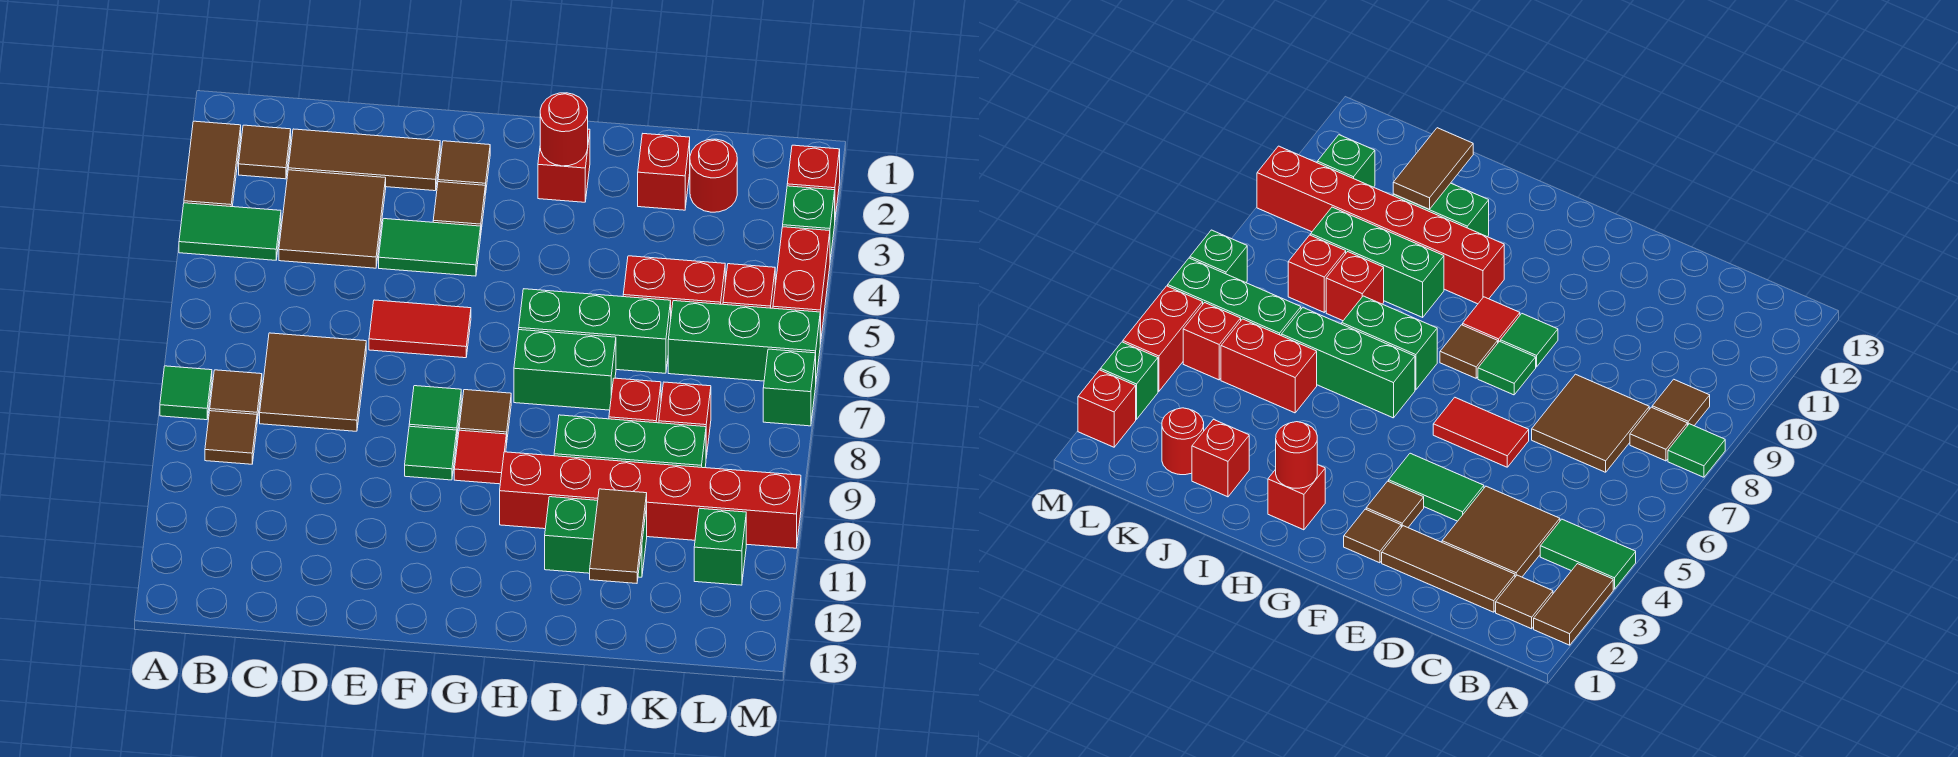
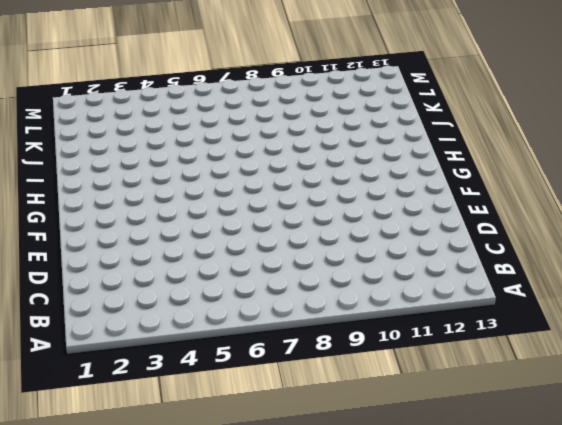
none -> brown tile A2:A3 level 1
none -> green tile A4:B4 level 1
none -> green tile A8 level 1
none -> brown tile B2 level 1

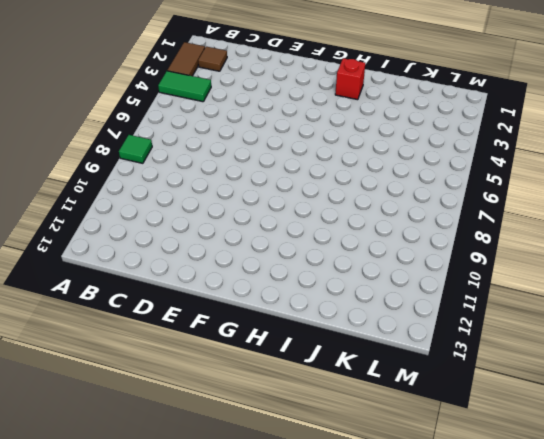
none -> brown tile B8 level 1
none -> brown tile B9 level 1
none -> brown tile C2:E2 level 1
none -> brown tile C3:D4 level 1

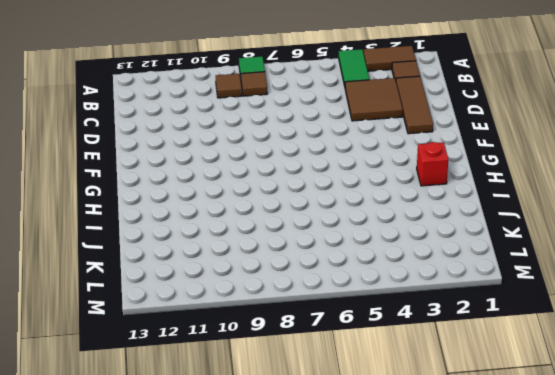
none -> brown tile C7:D8 level 1
none -> green tile E4:F4 level 1
none -> red tile E6:F6 level 1
none -> brown tile F2 level 1

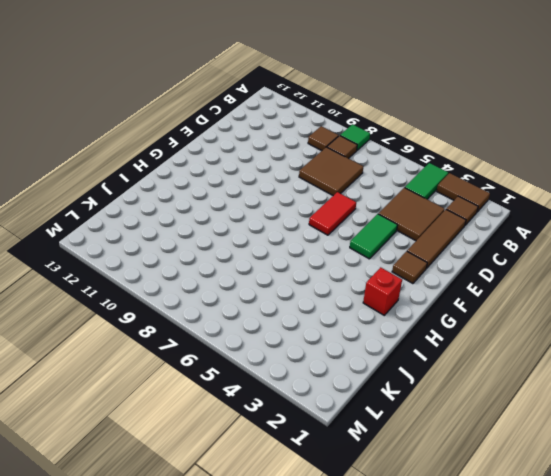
none -> brown tile F3 level 1
none -> green tile F8 level 1
none -> green tile F9 level 1
none -> brown tile G8 level 1

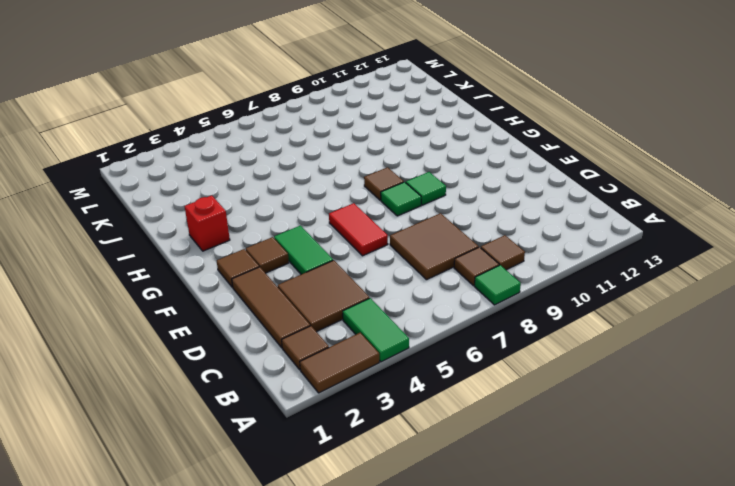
none -> red tile G9 level 1
none -> green brick H6:J6 level 1
none -> green brick H7:I7 level 1
none -> red brick H10:M10 level 1

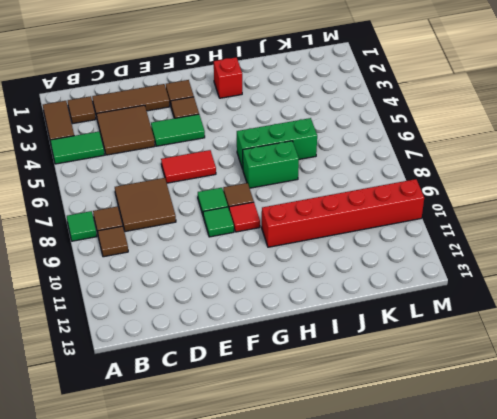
none -> green brick I9:K9 level 1
none -> green brick I11:J11 level 1
none -> red brick J2 level 1
none -> red brick J5:K5 level 1

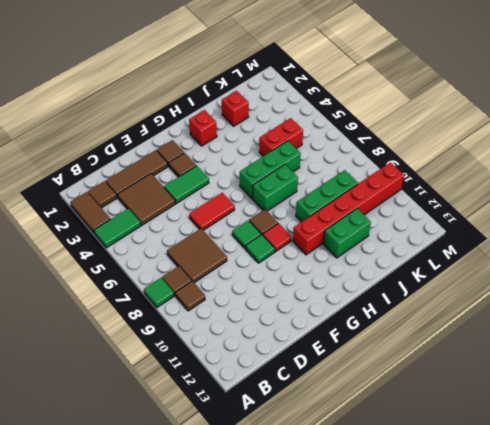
none -> red brick J8 level 1
none -> red round brick K2 level 1
none -> green brick K6:M6 level 1
none -> red brick K8 level 1

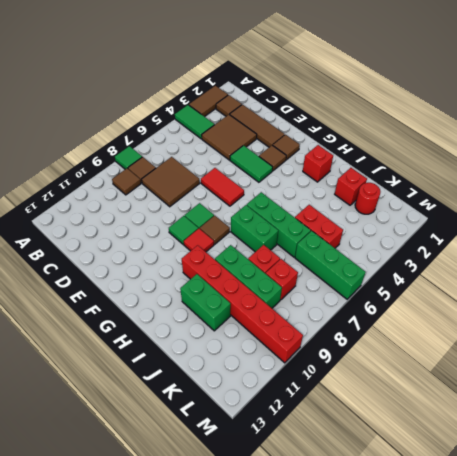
none -> red brick L5 level 1
none -> green brick L11 level 1
none -> red brick M2 level 1
none -> green brick M3 level 1

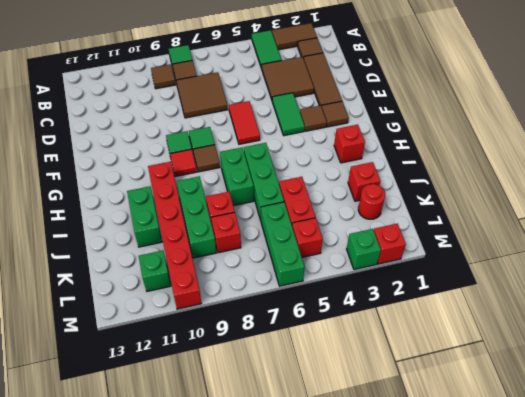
none -> red brick M4:M5 level 1
none -> green brick M7 level 1
none -> red round brick H2 level 2
none -> brown tile J11:J12 level 2

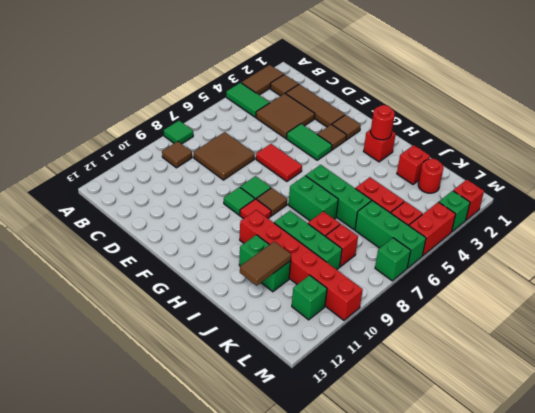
none -> brown tile B8 level 1

